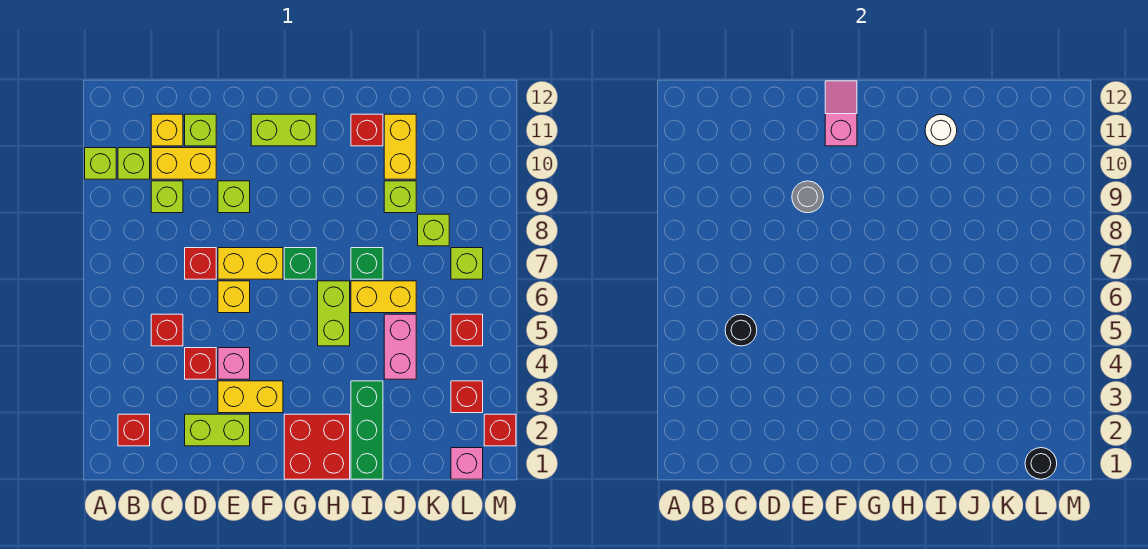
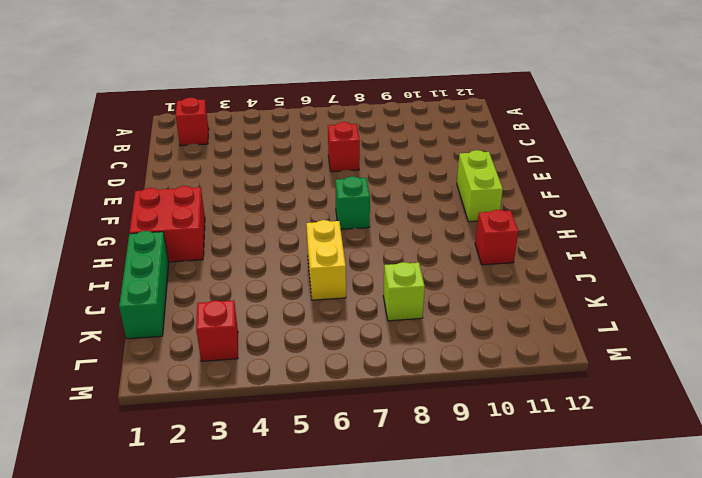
green brick I1:K1 level 1 -> green brick I1:I3 level 1
none -> lime brick A10 level 1
none -> lime brick B10 level 1
none -> red brick C5 level 1
none -> lime brick C9 level 1

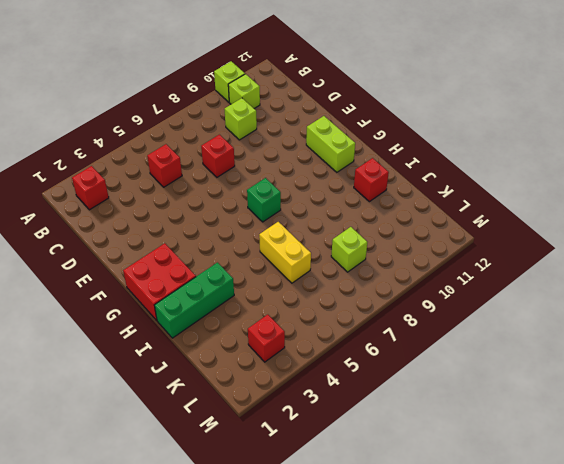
none -> yellow brick C10:D10 level 1
none -> yellow brick C11 level 1
none -> lime brick D2:E2 level 1
none -> red brick D4 level 1

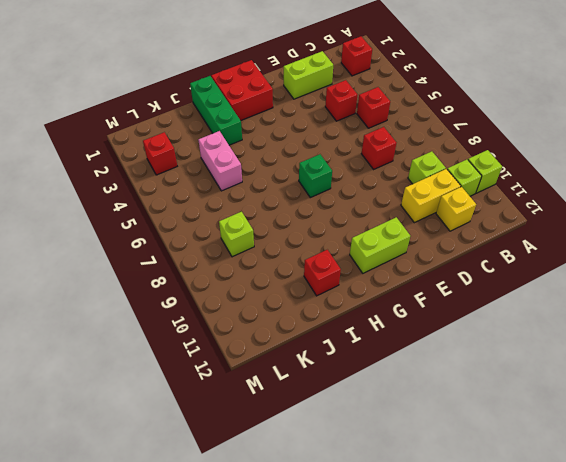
none -> lime brick D11 level 1
none -> yellow brick E3:F3 level 1
none -> pink brick E4 level 1
none -> yellow brick E6 level 1

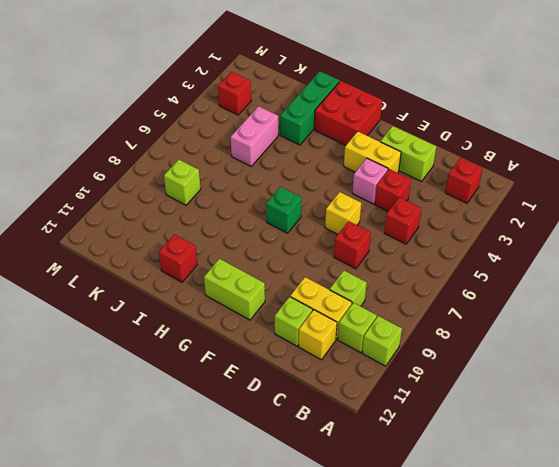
none -> yellow brick E7:F7 level 1
none -> lime brick E9 level 1
none -> lime brick H5:H6 level 1
none -> yellow brick I6:J6 level 1

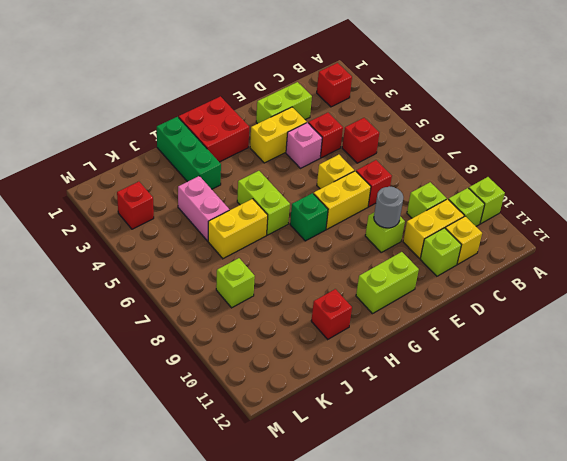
none -> green brick I7 level 1
none -> lime brick J9 level 1
none -> yellow brick J10:J11 level 1
none -> pink brick L1 level 1

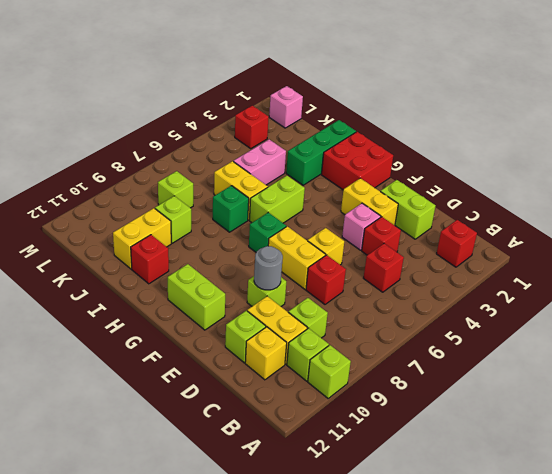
none -> red brick L5 level 1
none -> lime brick L7 level 1
none -> red brick M2 level 1
none -> black round brick C5 level 2

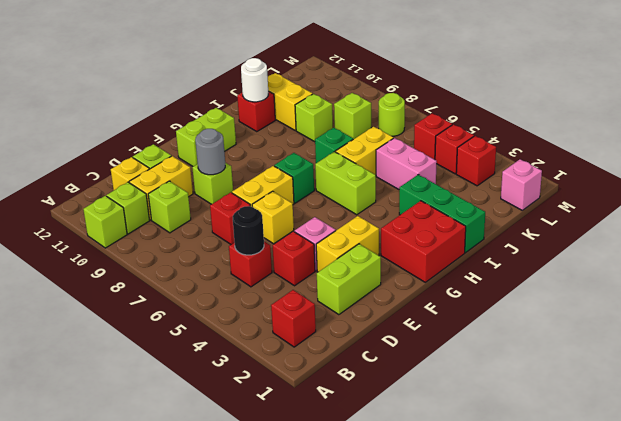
red brick L4 level 1 -> red brick M2 level 1
lime round brick L7 level 1 -> lime brick L7 level 1
none -> pink slope F11:F12 level 2 top 11
none -> black round brick L1 level 2

